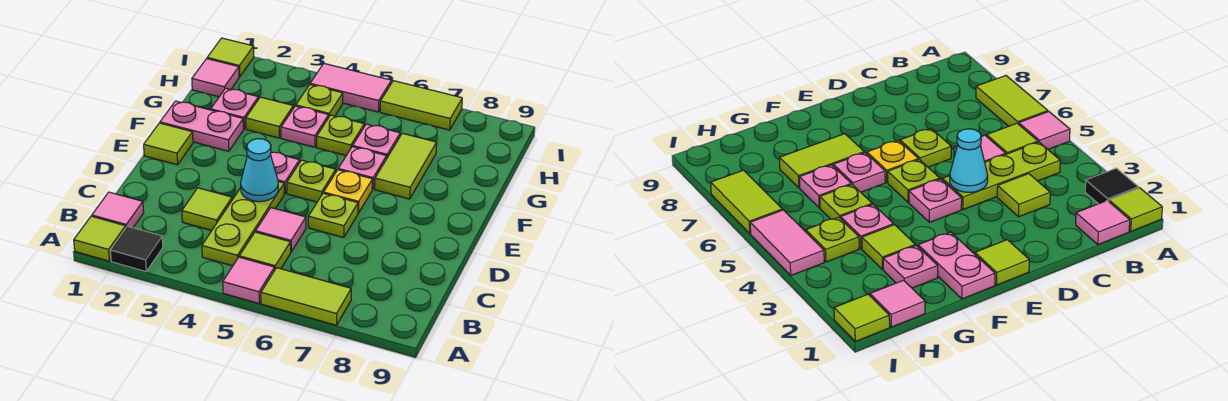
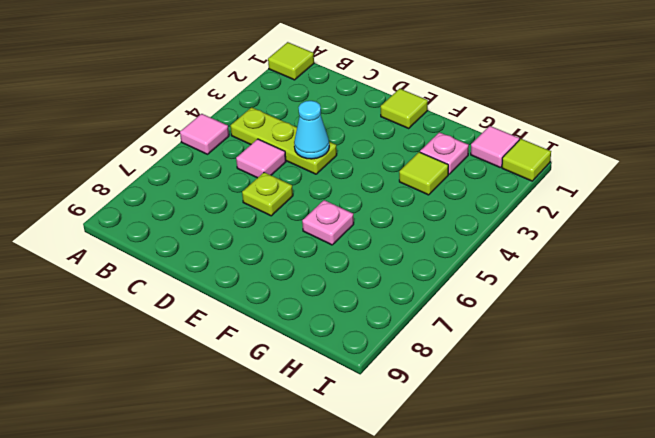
none -> black tile A2 level 1
none -> lime tile A6:A7 level 1
none -> pink tile B1 level 1

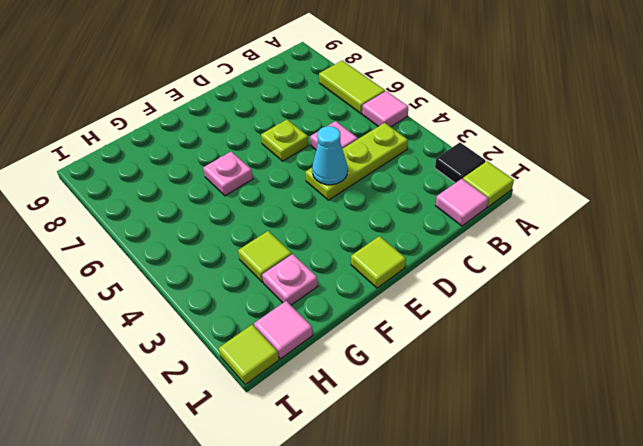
none -> lime tile B5 level 1
none -> lime tile C3 level 1
none -> pink plate E4 level 1

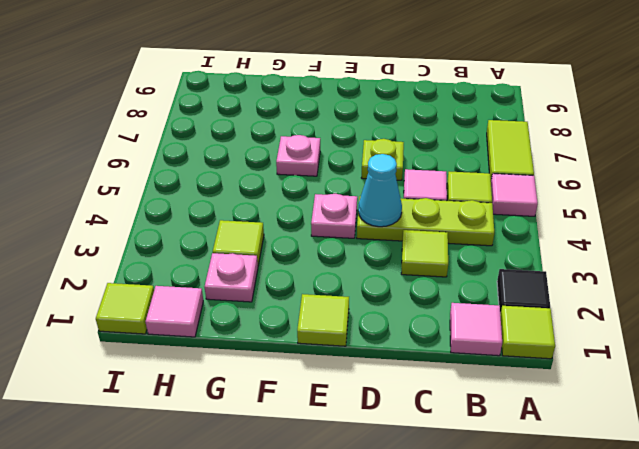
none -> lime plate E5 level 1
none -> yellow plate E6 level 1
none -> pink plate F1:F2 level 1

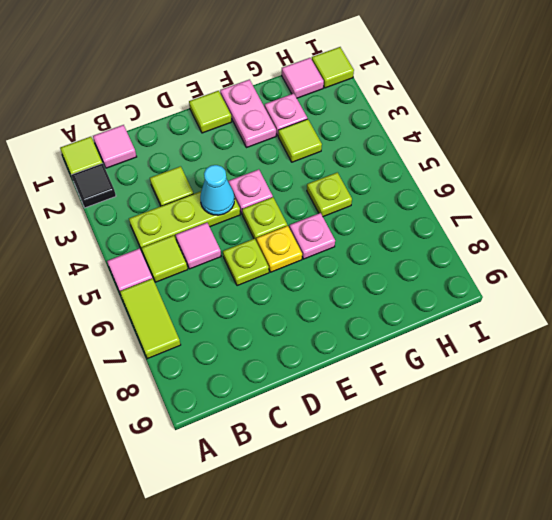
none -> lime tile F7:G7 level 1
none -> pink plate G4 level 1
none -> pink plate G6 level 1

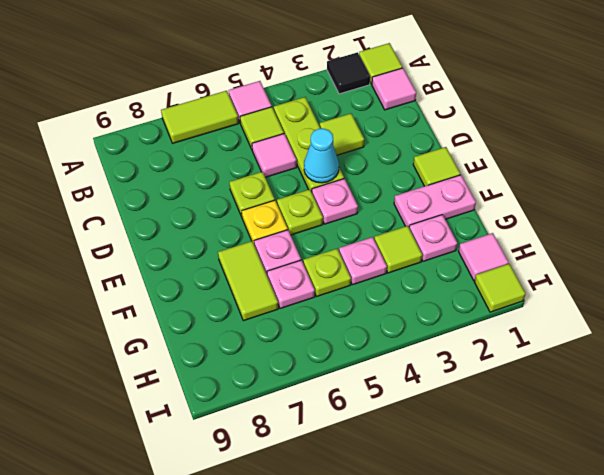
none -> lime plate H4 level 1
none -> pink tile I4:I5 level 1
none -> lime tile I6:I7 level 1

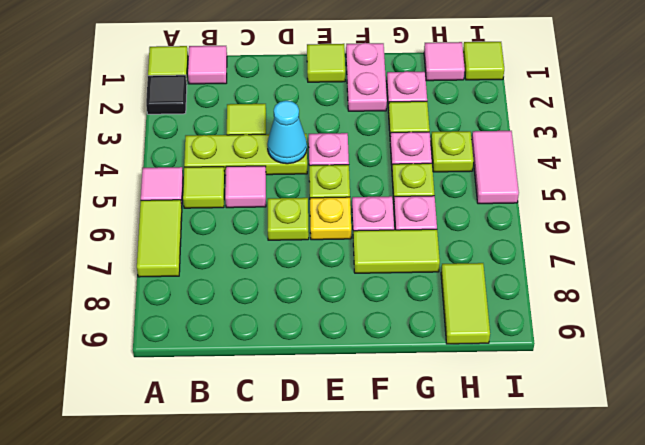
lime tile H8:H9 level 1 -> lime tile I6:I7 level 1

